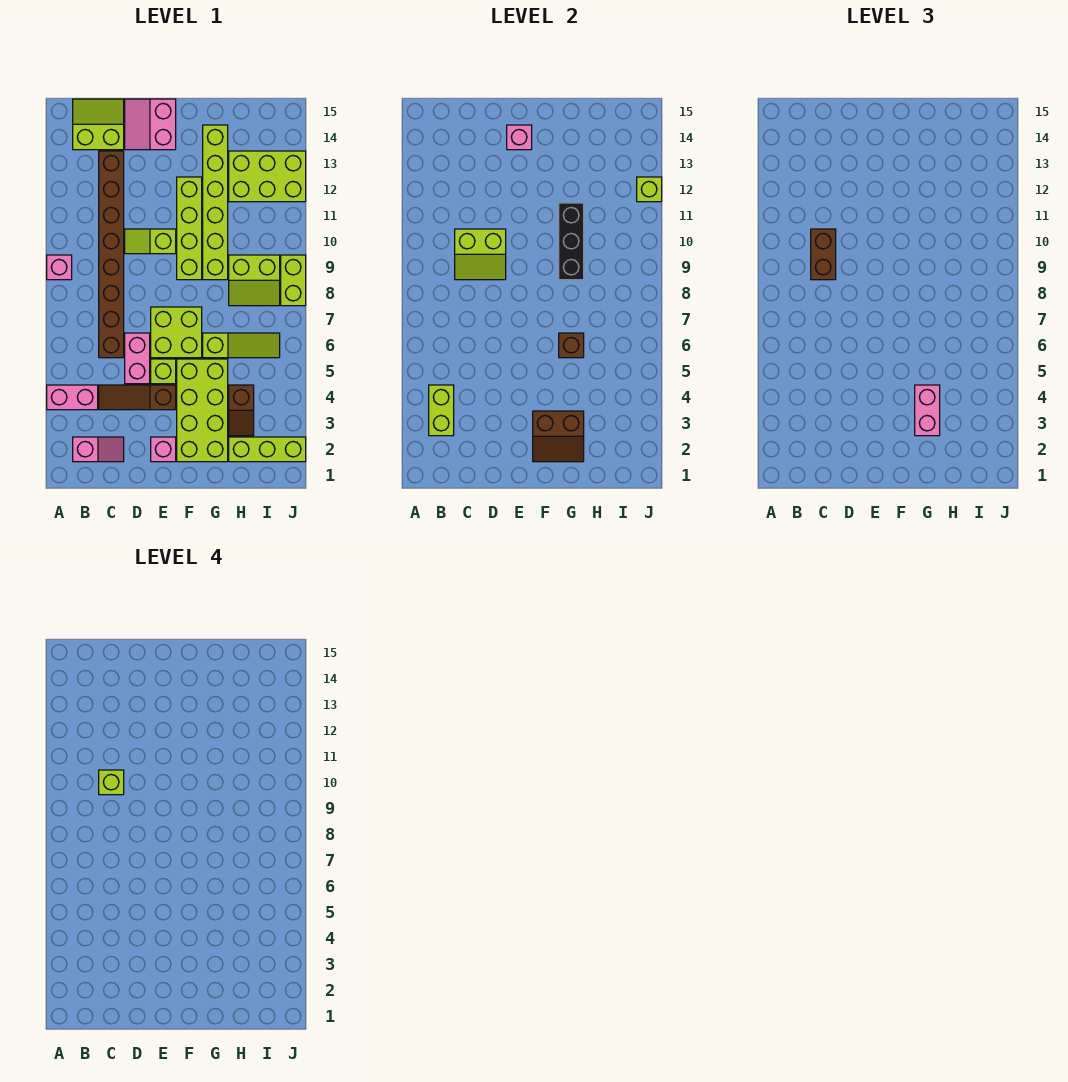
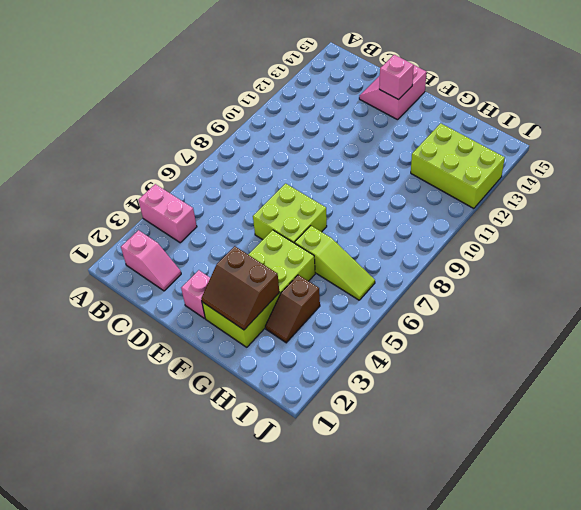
none -> pink brick A9 level 1
none -> lime slope B14:C15 level 1 top 14
none -> brown slope C4:E4 level 1 top E
none -> brown brick C6:C13 level 1

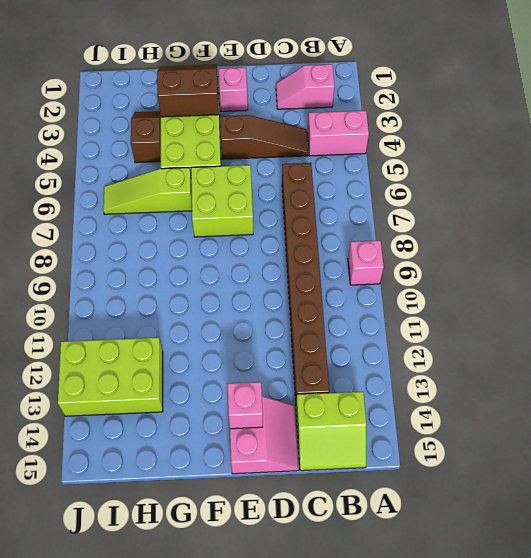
none -> pink brick D5:D6 level 1
none -> lime slope D10:E10 level 1 top E
none -> lime brick E5 level 1
none -> lime brick F9:F12 level 1

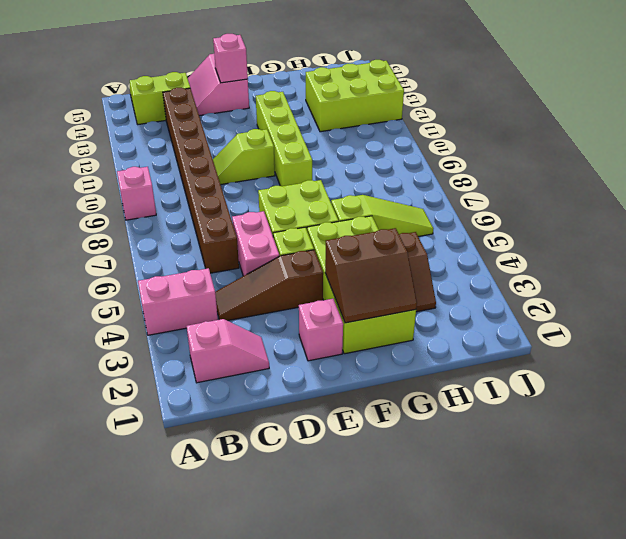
none -> lime brick G9:G14 level 1
none -> lime brick H2:J2 level 1
none -> lime slope H8:I9 level 1 top 9
none -> lime brick J8:J9 level 1

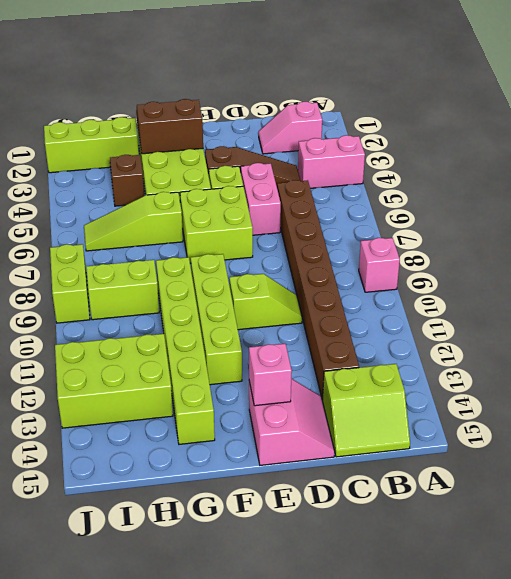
none -> pink brick E2 level 1
none -> lime brick B3:B4 level 2
none -> lime slope C9:D10 level 2 top 10
none -> brown brick G6 level 2

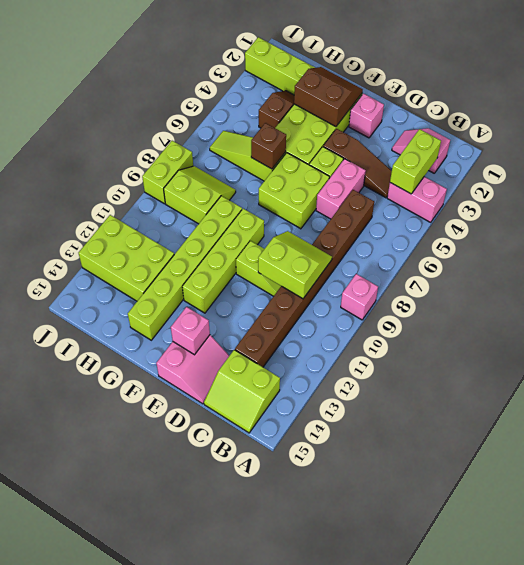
none -> black brick G9:G11 level 2
none -> lime brick J12 level 2
none -> brown brick C9:C10 level 3
none -> pink brick G3:G4 level 3

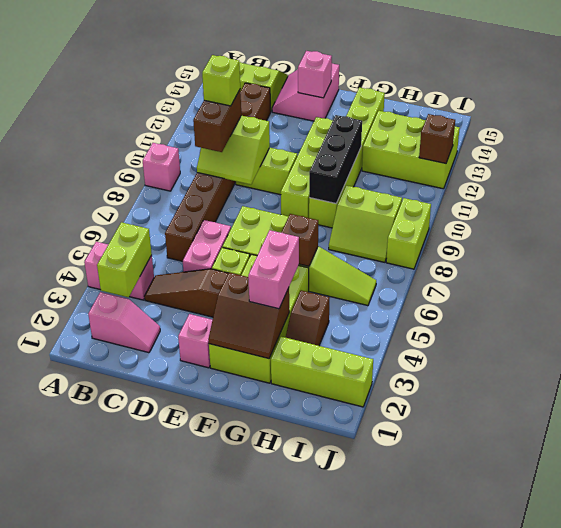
brown brick J12 level 2 -> lime brick J12 level 2

